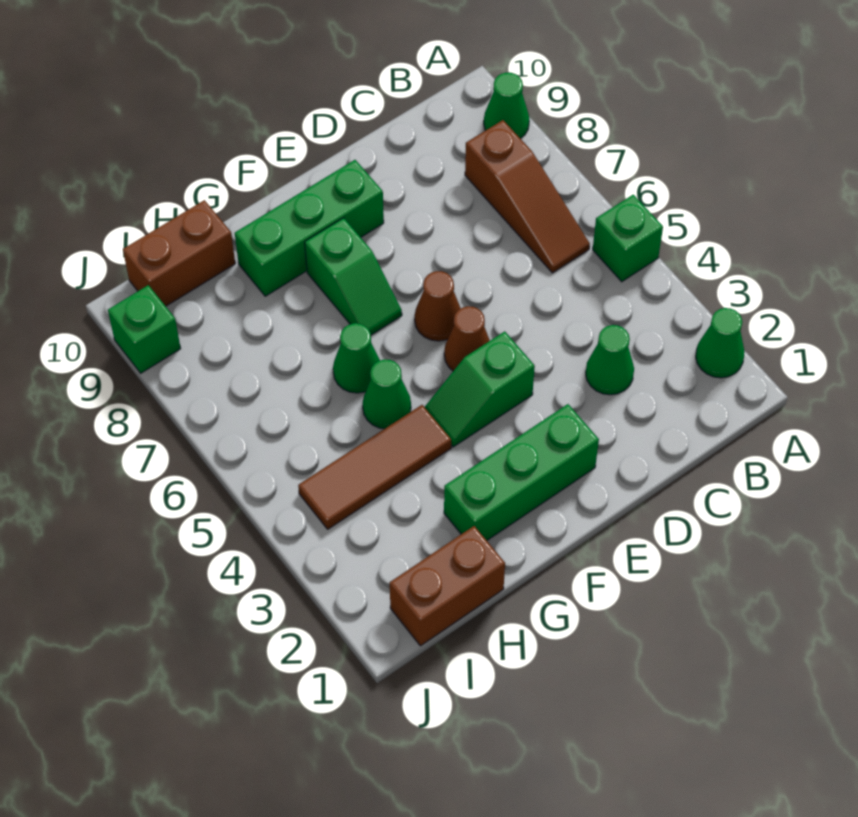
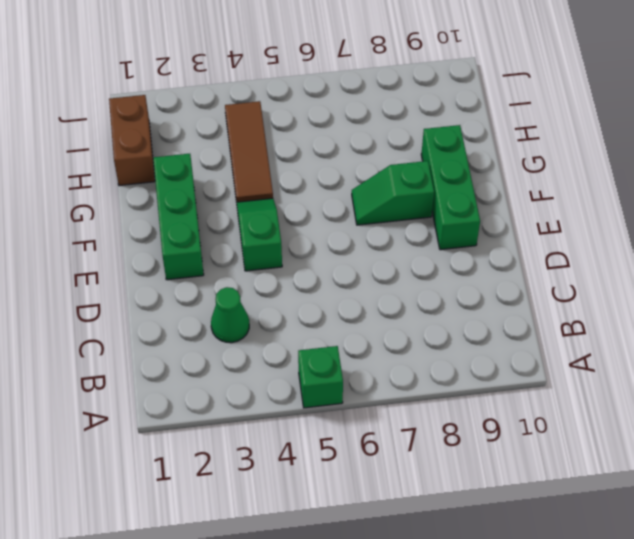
none -> green cone A2 level 1
none -> green cone A9 level 1
none -> brown slope B6:B8 level 1 top 8

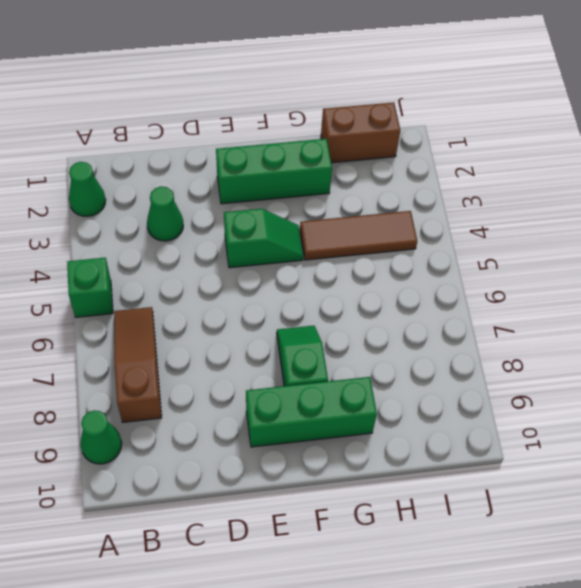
none -> brown cone E5 level 1
none -> brown cone E6 level 1
none -> green cone G5 level 1

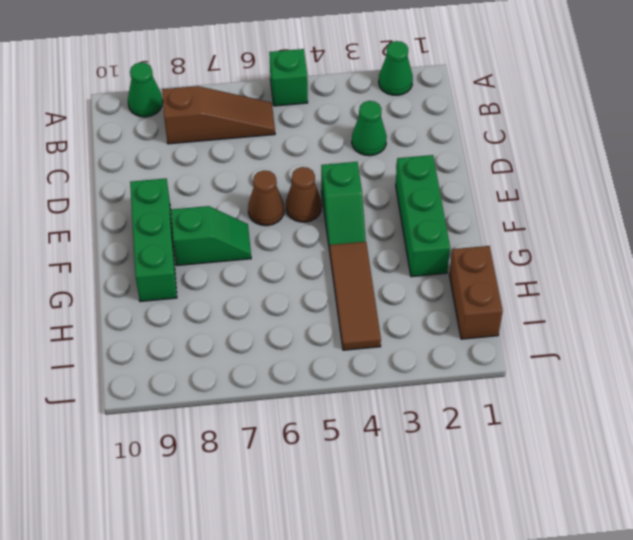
none -> green cone G5 level 1
none -> green cone G6 level 1
none -> brown brick H10:I10 level 1

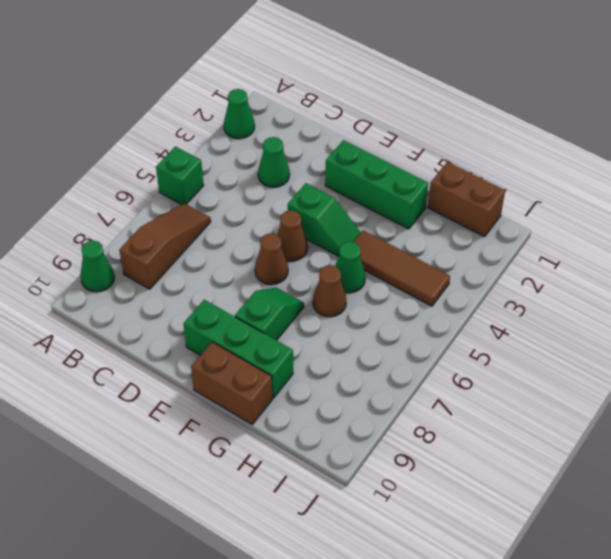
brown brick F10:G10 level 1 -> brown brick H10:I10 level 1
brown cone G6 level 1 -> green cone G6 level 1
none -> green brick J9 level 1

